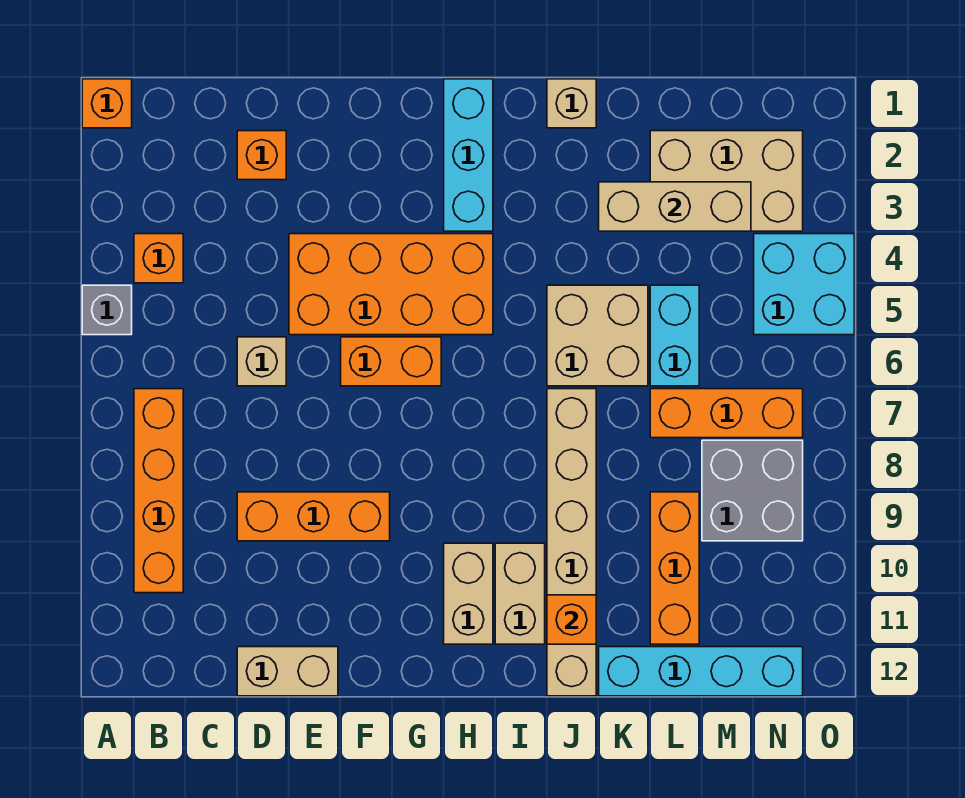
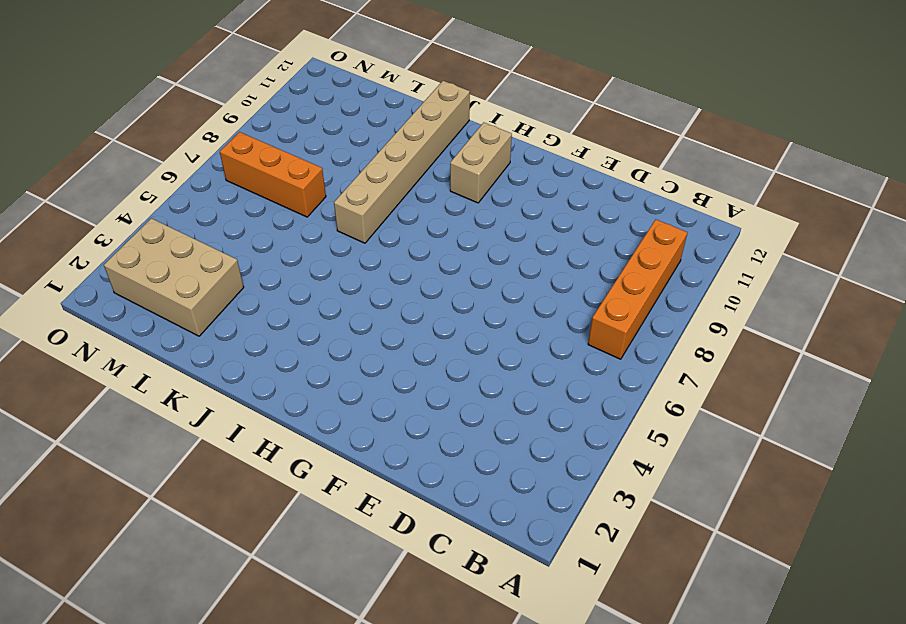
none -> orange brick A1 level 1
none -> grey brick A5 level 1
none -> orange brick B4 level 1

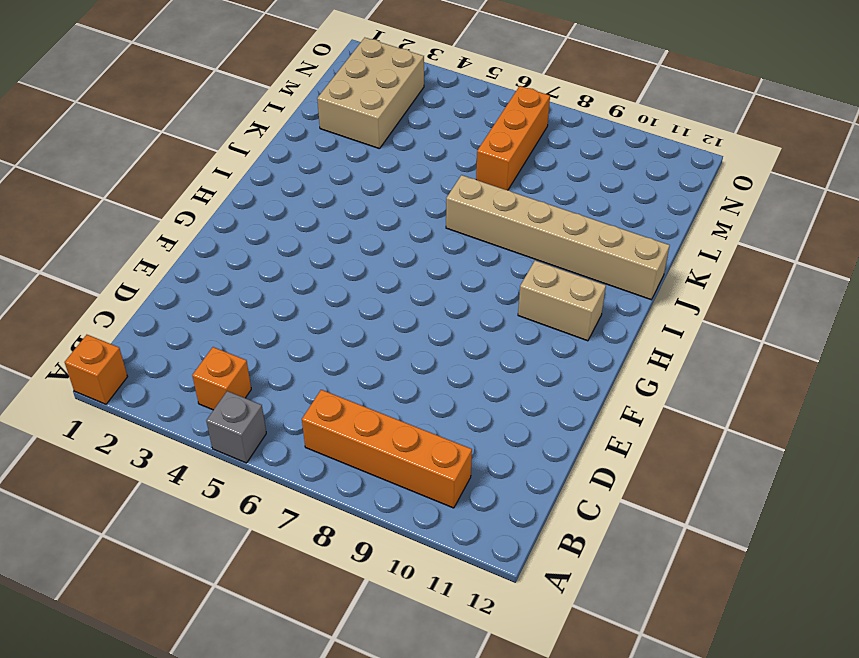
none -> orange brick D2 level 1
none -> tan brick D6 level 1
none -> orange brick D9:F9 level 1

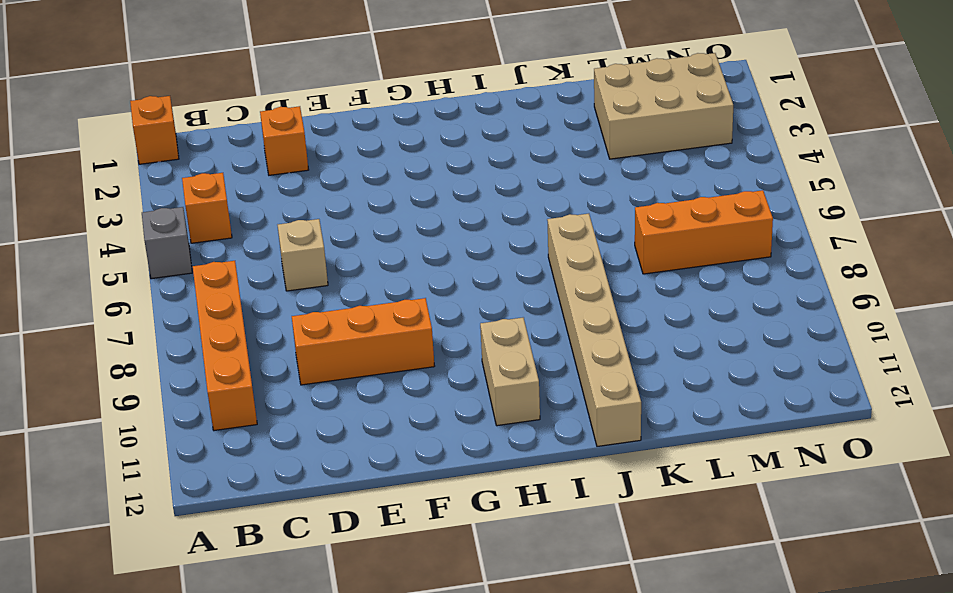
none -> tan brick D12:E12 level 1
none -> orange brick E4:H5 level 1
none -> orange brick F6:G6 level 1

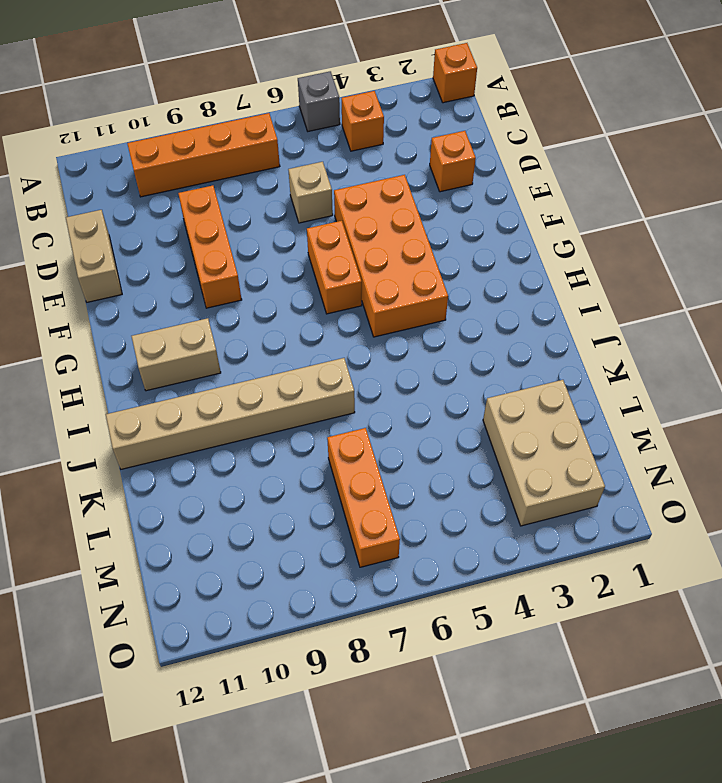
none -> cyan brick H1:H3 level 1
none -> tan brick I10:I11 level 1
none -> tan brick J1 level 1

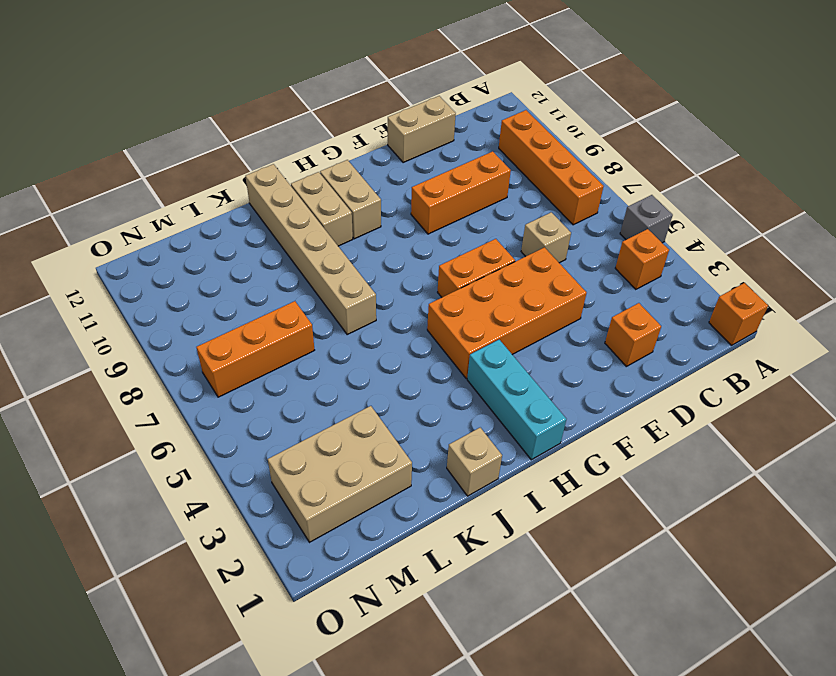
none -> tan brick J5:K6 level 1
none -> cyan brick K12:N12 level 1
none -> cyan brick L5:L6 level 1

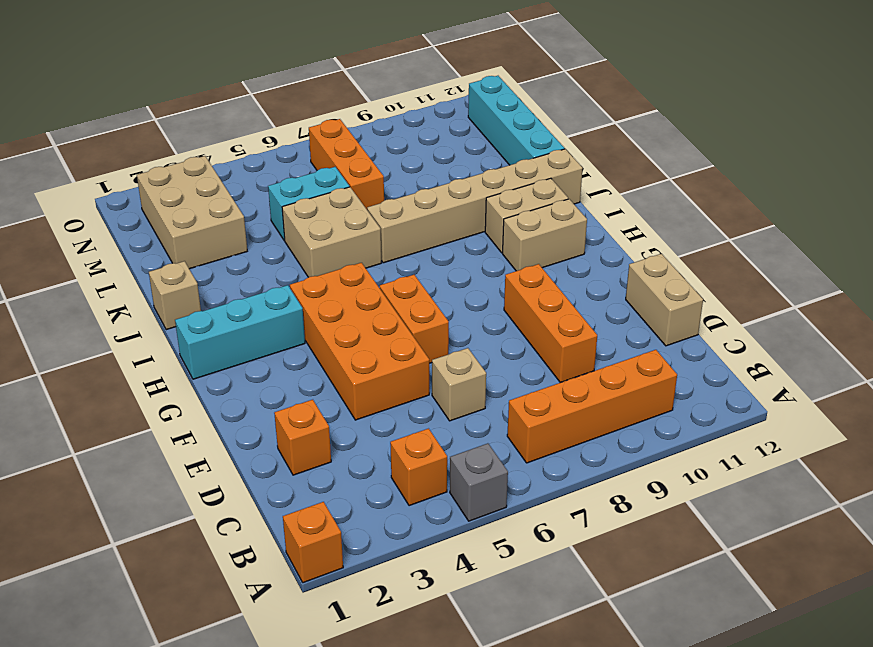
none -> orange brick L9:L11 level 1
none -> grey brick M8:N9 level 1
none -> cyan brick N4:O5 level 1

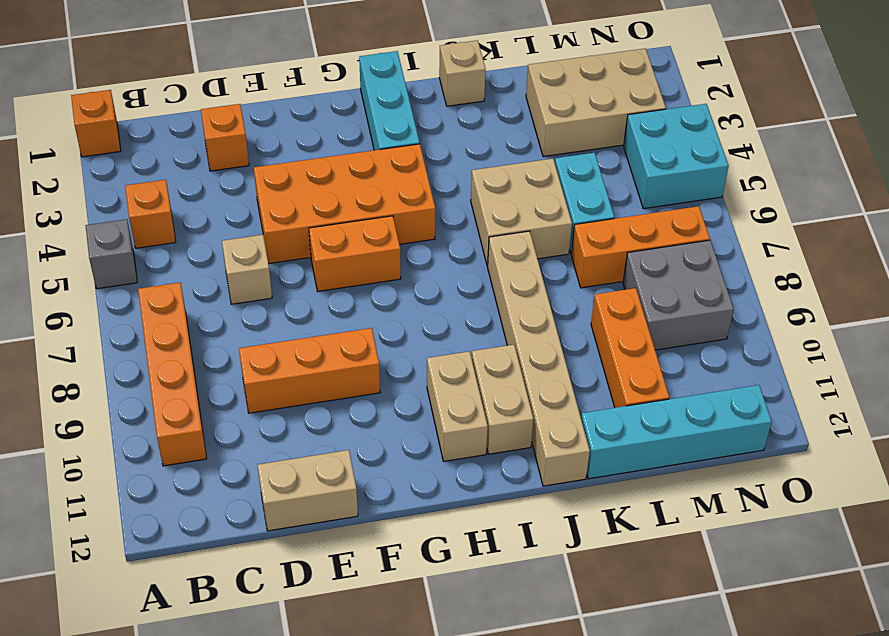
none -> orange brick J11 level 2
none -> tan brick K3:M3 level 2

